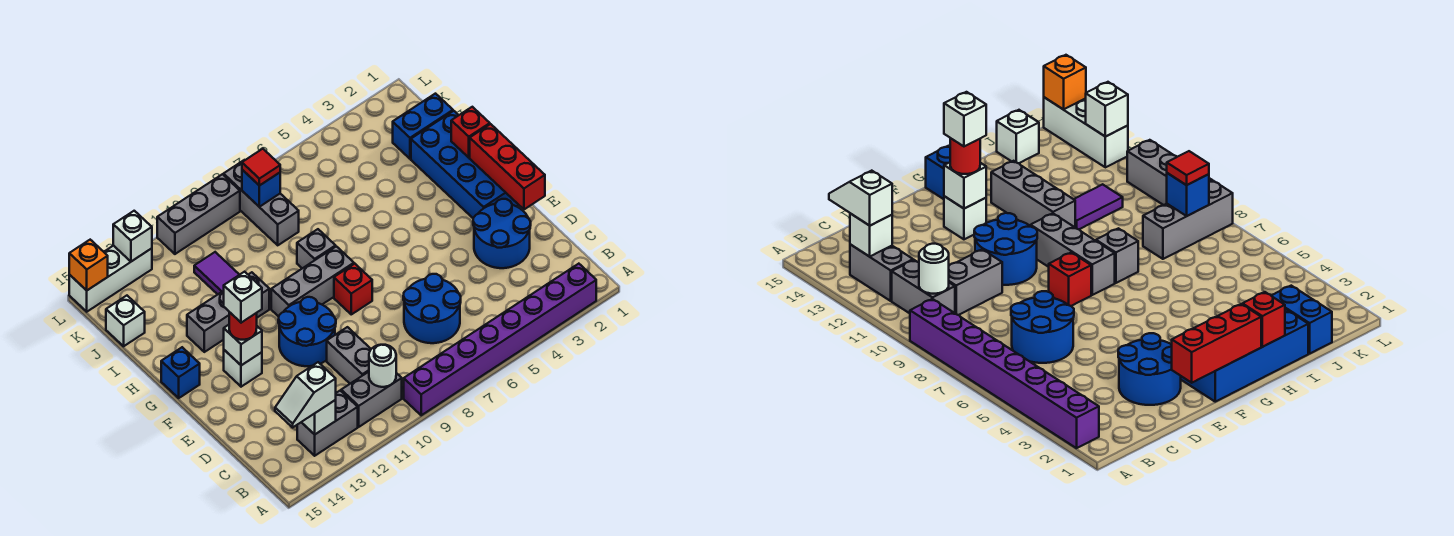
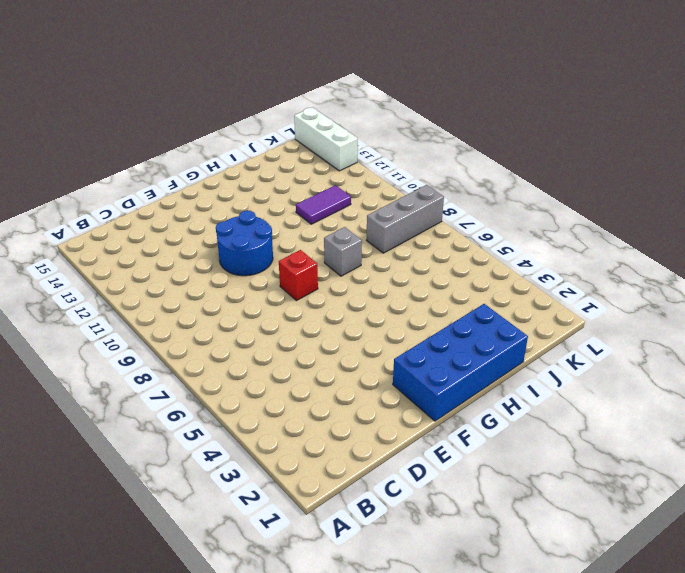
none -> purple brick A2:A9 level 1
none -> grey brick B10:B11 level 1
none -> grey brick B12:B13 level 1
none -> blue round brick C6:D7 level 1

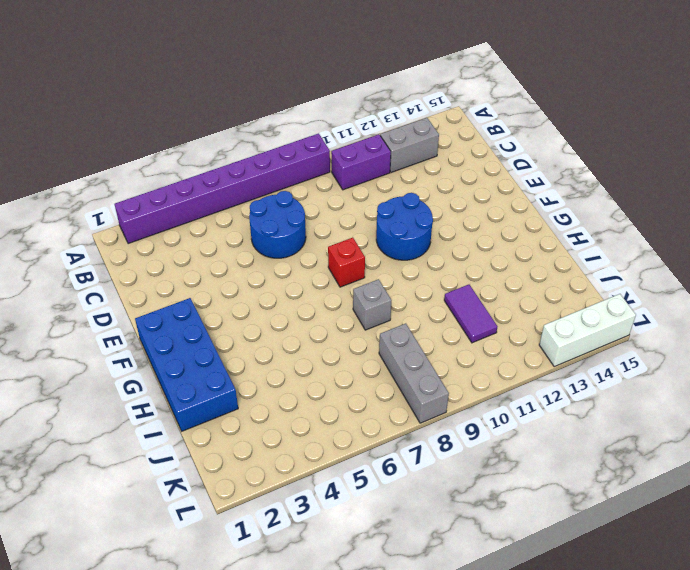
purple brick B10:B11 level 1 -> grey brick B10:B11 level 1
none -> grey brick C10:D10 level 1
none -> blue round brick D2:E3 level 1
none -> white brick F13 level 1
none -> grey brick G8:G10 level 1

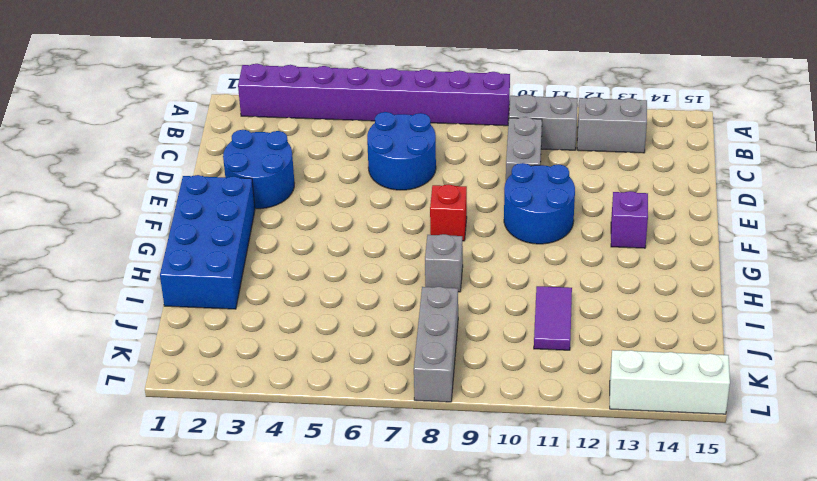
purple brick F13 level 1 -> white brick F13 level 1
none -> grey brick G8:G10 level 1
none -> blue brick G15 level 1
none -> grey brick H11:H13 level 1
none -> blue brick J1:J2 level 1

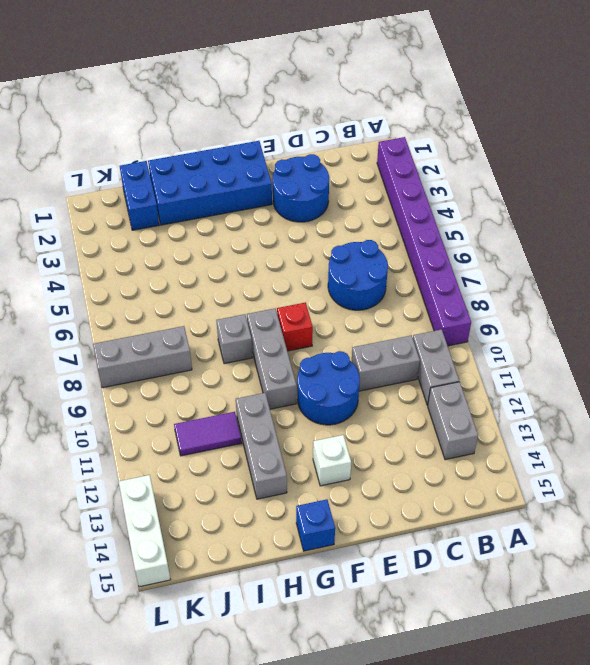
none -> white brick J15 level 1
none -> grey brick L9:L11 level 1
none -> white round brick B10 level 2
none -> white brick B13 level 2

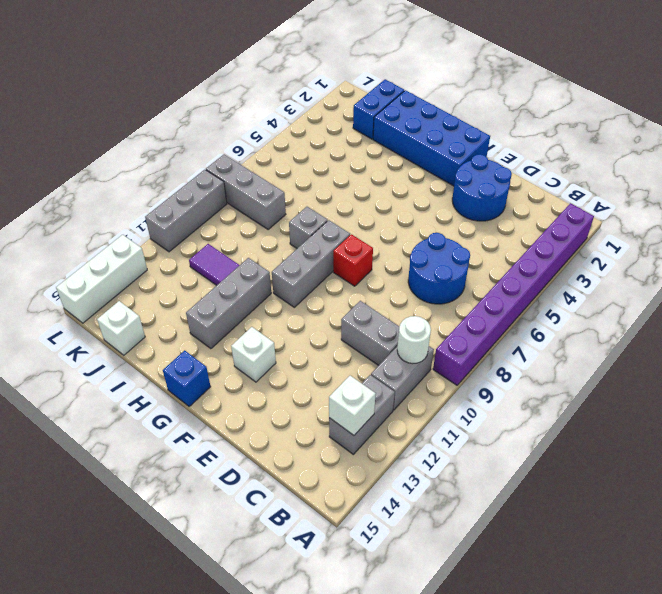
none -> blue round brick E10:F11 level 1
none -> red brick E1:G1 level 2
none -> white brick F13 level 2
none -> red brick H1 level 2

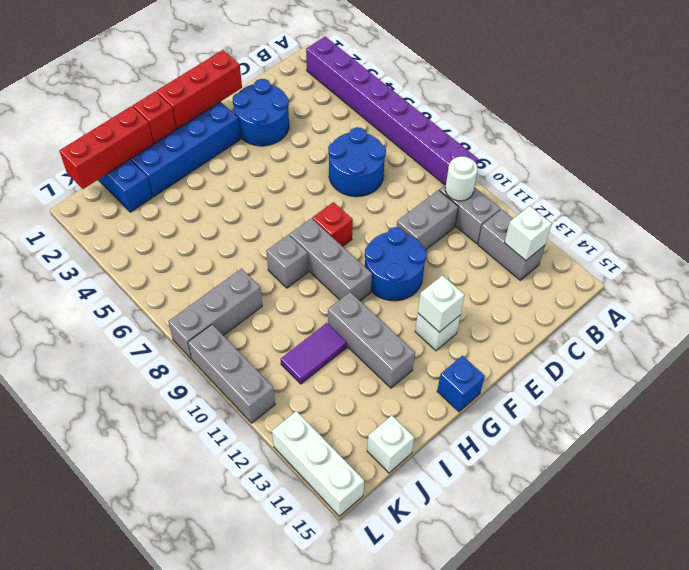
red brick I1:K1 level 2 -> none
none -> blue brick K8 level 2
none -> white brick L13 level 2
none -> orange brick L15 level 2
none -> white slope B13:B14 level 3 top 13

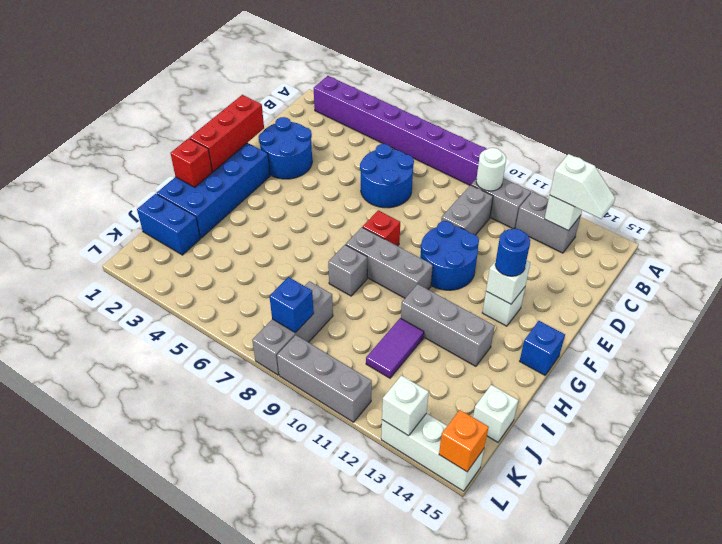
blue round brick F13 level 3 -> red round brick F13 level 3
none -> red tile K8 level 3
none -> white brick F13 level 4

